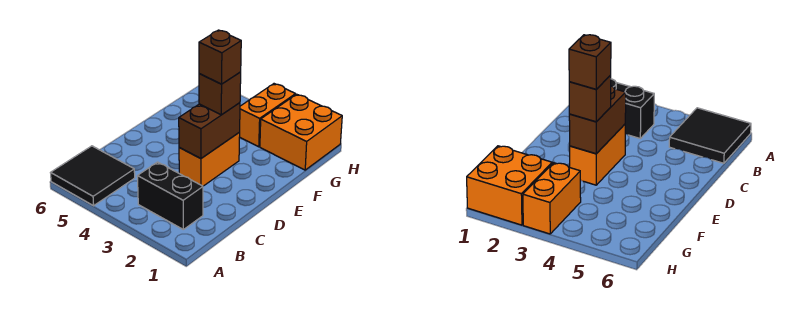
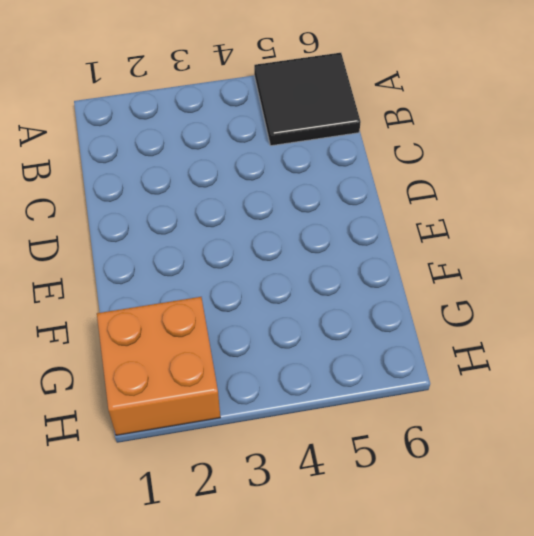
none -> black brick B2:B3 level 1
none -> orange brick D3:E3 level 1

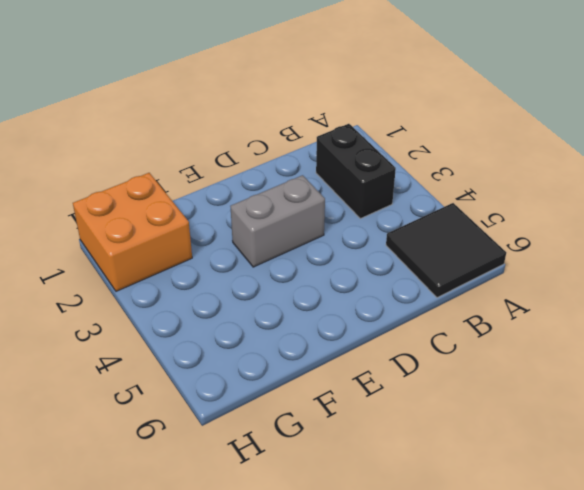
grey brick D3:E3 level 1 -> orange brick D3:E3 level 1
none -> orange brick G3:H3 level 1
none -> brown brick D3:E3 level 2

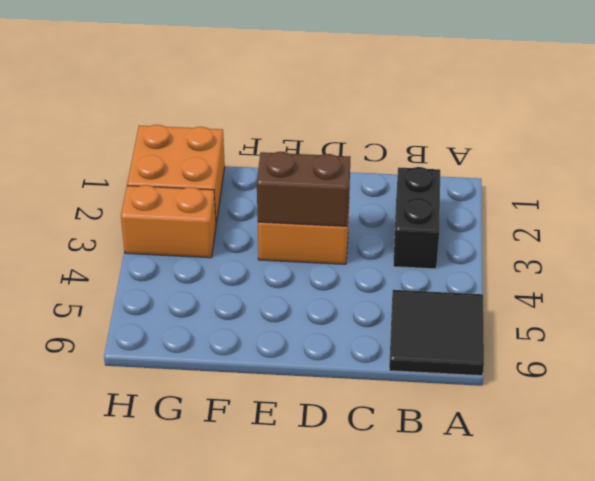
none -> brown brick E3 level 3
none -> brown brick E3 level 4

